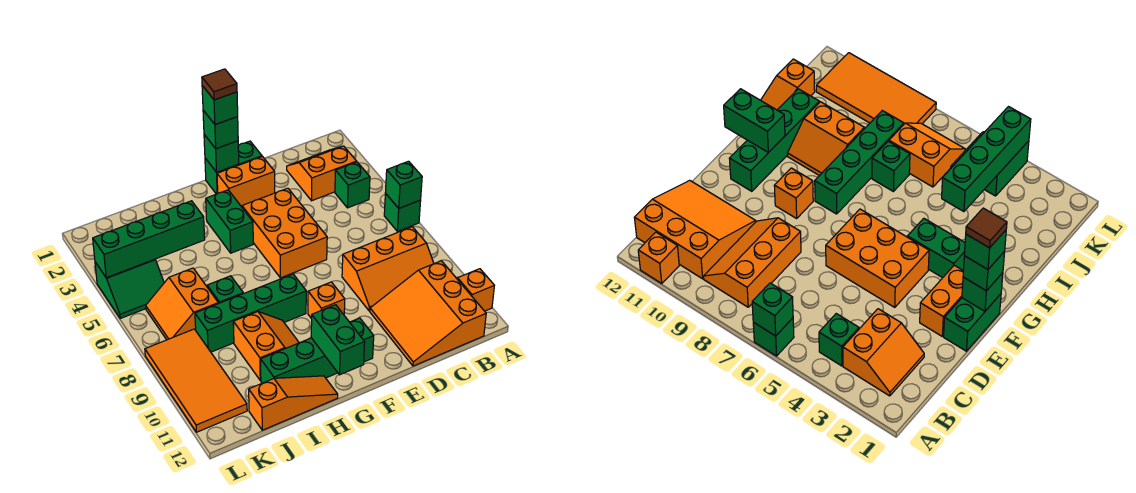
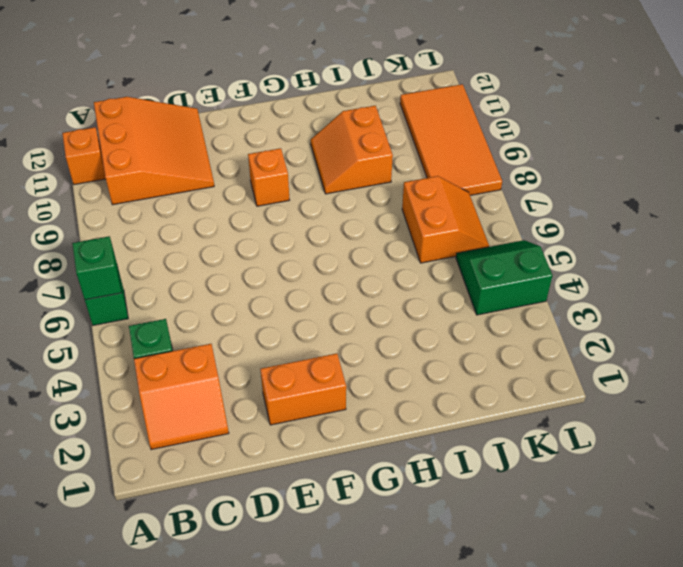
none -> orange slope B8:D9 level 1 top 8
none -> green brick E1:F1 level 1
none -> orange brick E4:F6 level 1

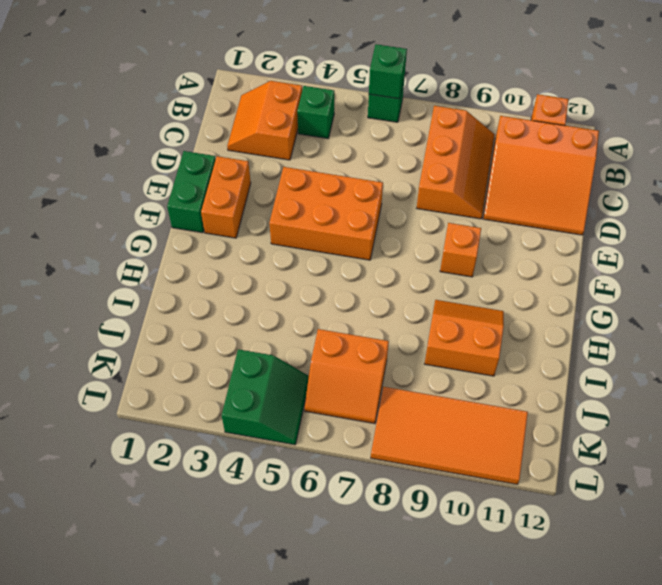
none -> green brick F11:I11 level 1
none -> green brick G3:G4 level 1
none -> green brick G8:J8 level 1

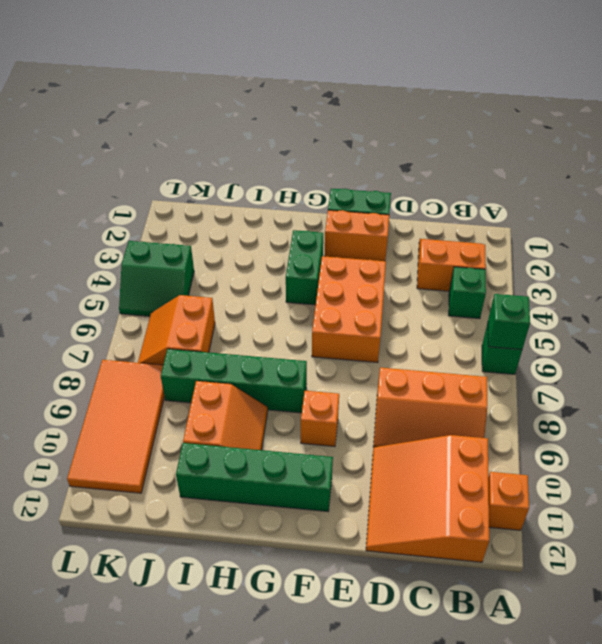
none -> orange slope H12:J12 level 1 top J
none -> green brick I7 level 1
none -> green brick F1 level 2

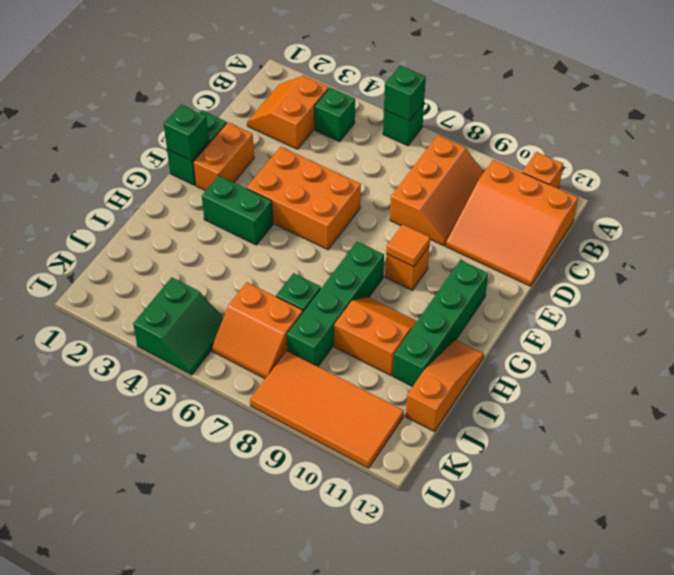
orange tile F9 level 2 -> none
none -> green brick G11:G12 level 2
none -> green brick I4:L4 level 2
none -> green brick F1 level 3

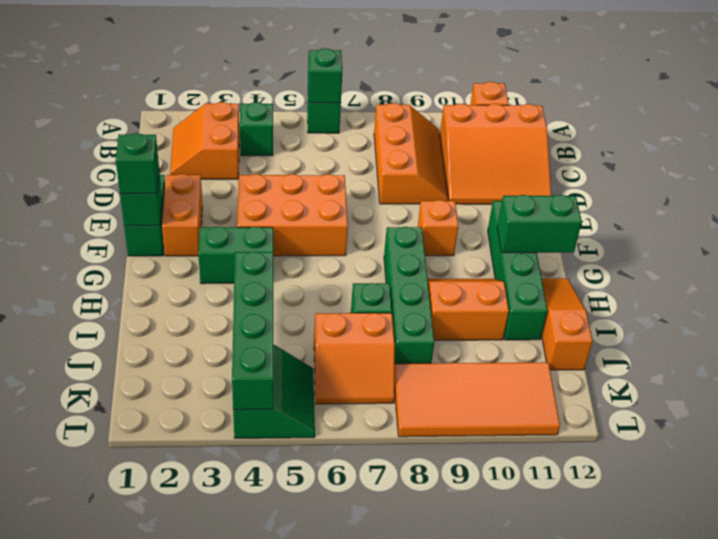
none -> green brick F1 level 4
none -> brown tile F1 level 5

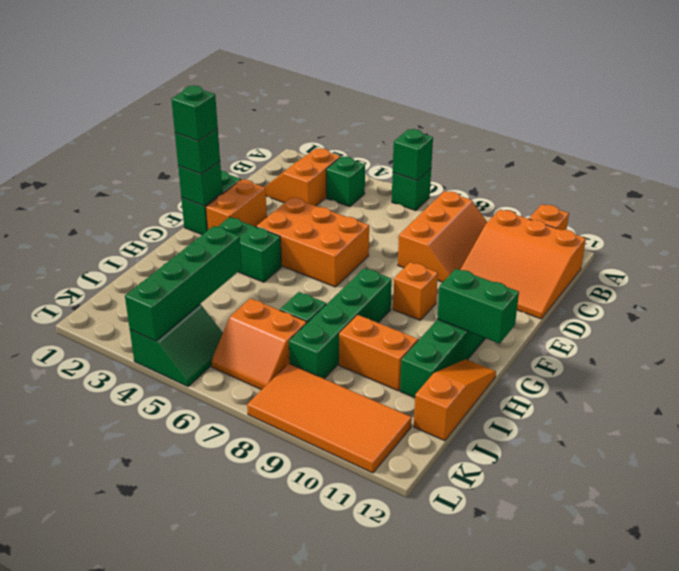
none -> brown tile F1 level 5

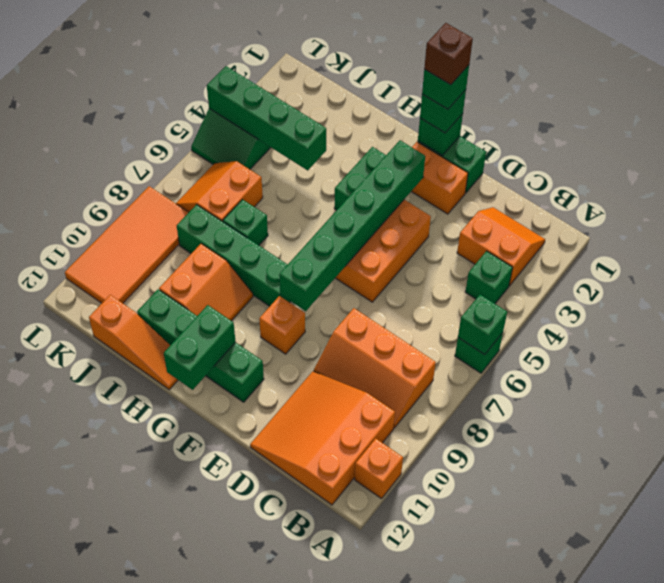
brown brick F1 level 5 -> brown tile F1 level 5
green brick F3:F8 level 2 -> none

